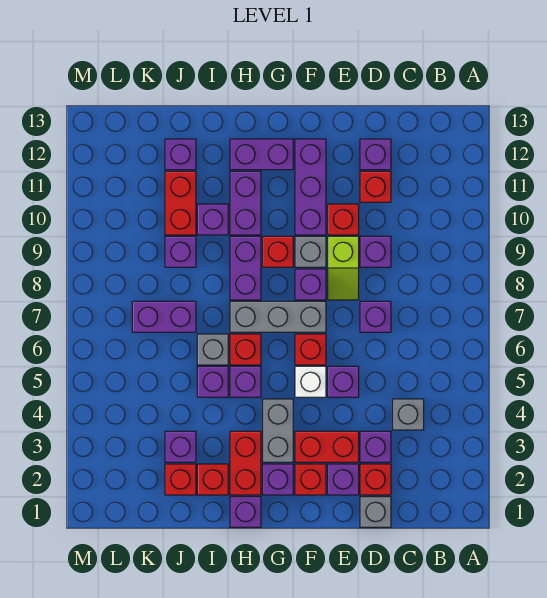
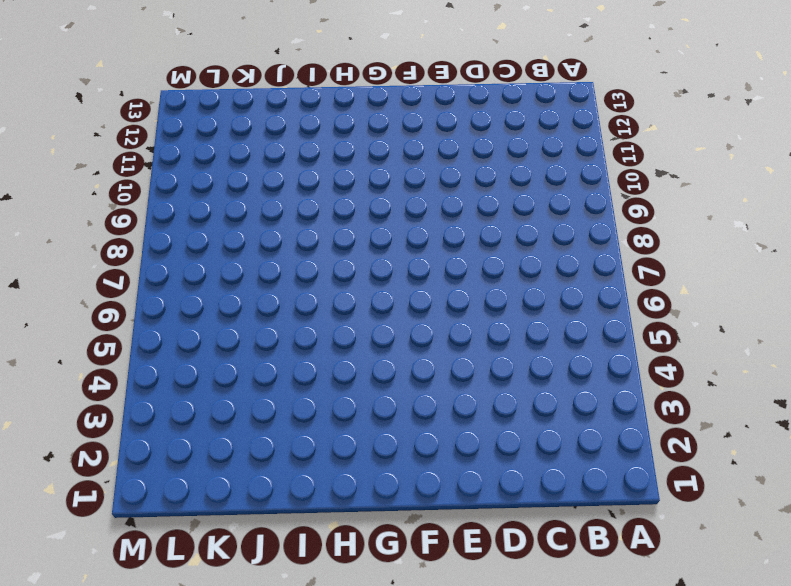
none -> grey brick C4 level 1
none -> grey brick D1 level 1
none -> red brick D2 level 1
none -> purple brick D3 level 1

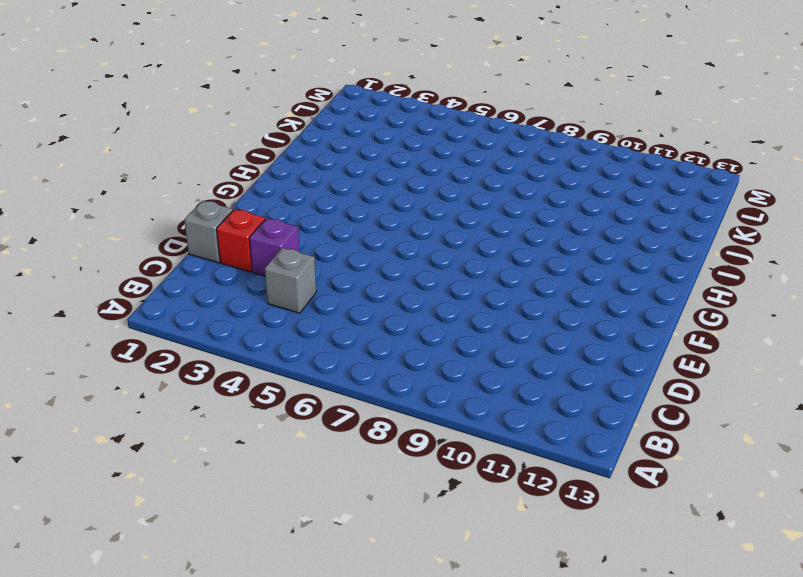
none -> purple brick D7 level 1
none -> purple brick D9 level 1
none -> red brick D11 level 1
none -> purple brick D12 level 1

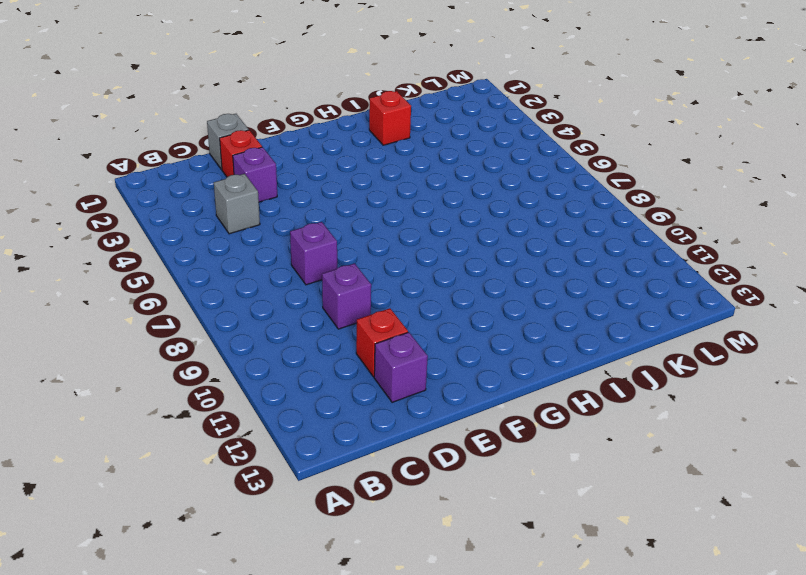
none -> purple brick E2 level 1
none -> red brick E3:F3 level 1
none -> purple brick E5 level 1
none -> lime slope E8:E9 level 1 top 9

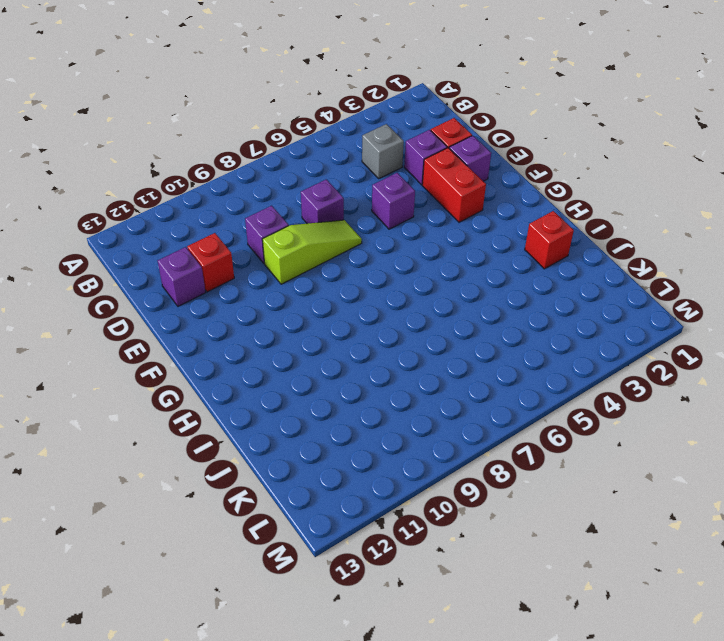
lime slope E7:E9 level 1 top 9 -> lime slope E8:E9 level 1 top 9
none -> grey brick D1 level 1
none -> red brick E10 level 1
none -> red brick F2 level 1
none -> white brick F5 level 1

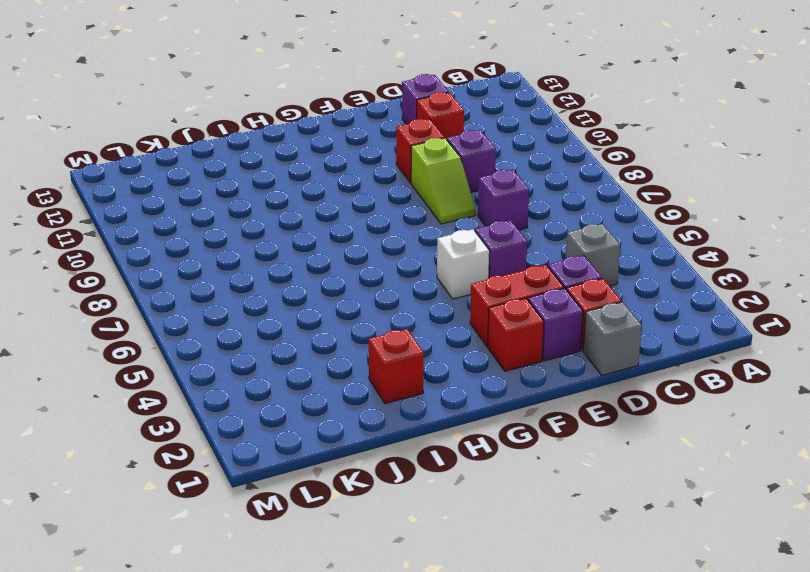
none -> red brick F6 level 1
none -> grey brick F7:H7 level 1
none -> purple brick F8 level 1
none -> grey brick F9 level 1

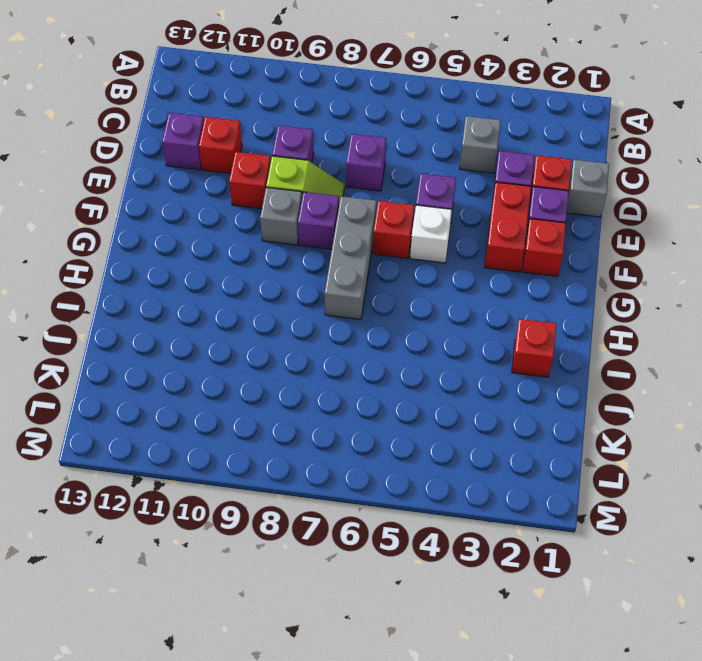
none -> purple brick F10:F12 level 1
none -> purple brick G2 level 1
none -> grey brick G3:G4 level 1
none -> red brick G9 level 1

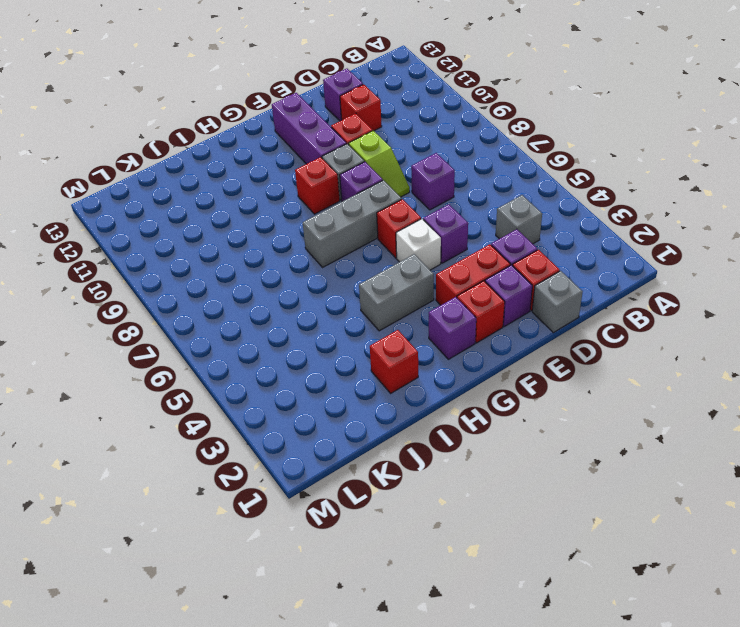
grey brick G4:H4 level 1 -> grey brick G3:G4 level 1
none -> purple brick D9 level 1
none -> purple brick G12:H12 level 1
none -> purple brick H1 level 1
none -> red brick H2:H3 level 1

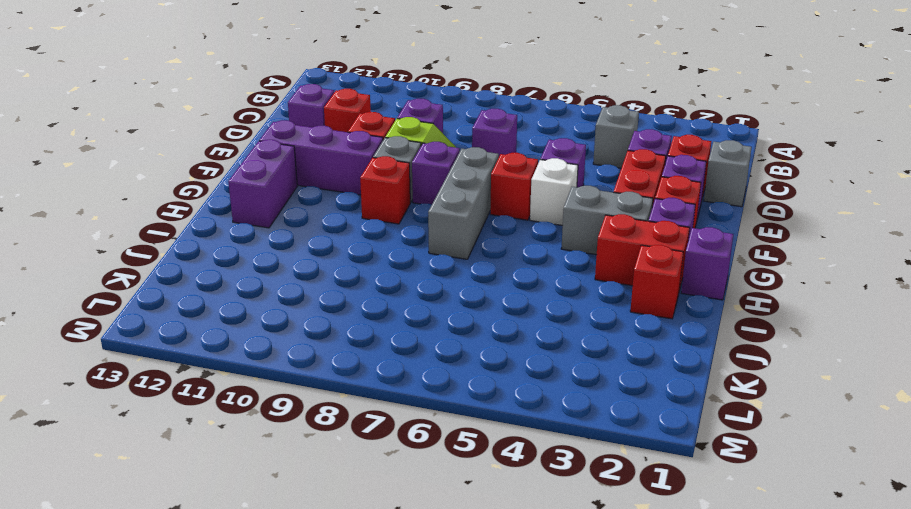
none -> purple brick H5 level 1
none -> red brick H6 level 1
none -> purple brick H8:H9 level 1
none -> purple brick H10:H11 level 1

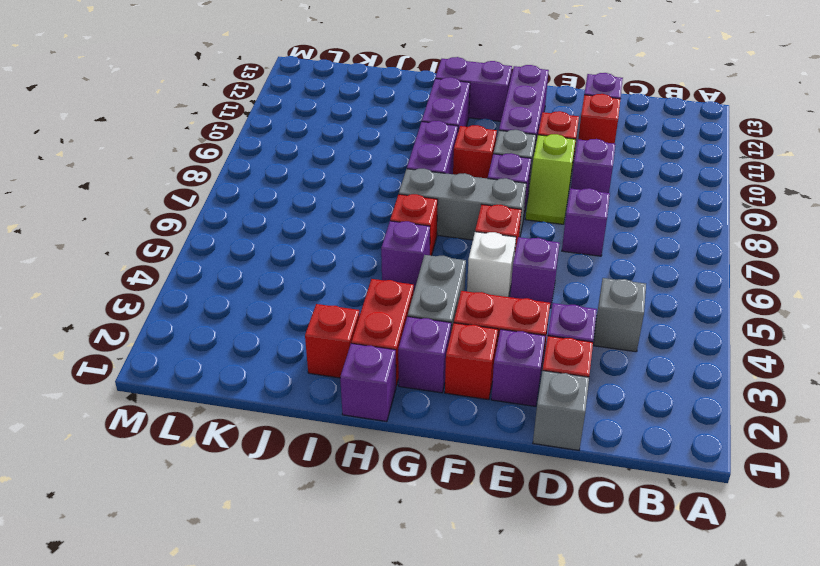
none -> purple brick I5 level 1
none -> grey brick I6 level 1
none -> purple brick I10 level 1
none -> red brick J2 level 1

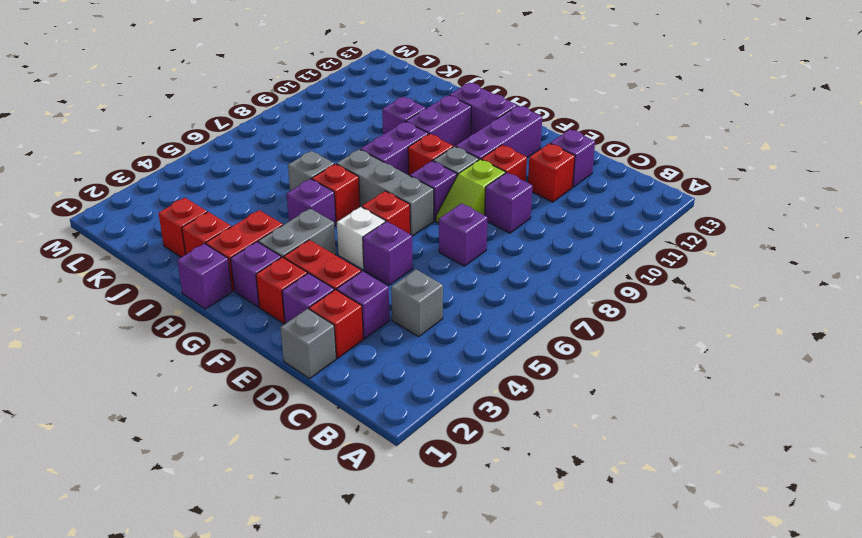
none -> purple brick I5 level 1
none -> purple brick J3 level 1
none -> purple brick J7:K7 level 1
none -> purple brick J9 level 1

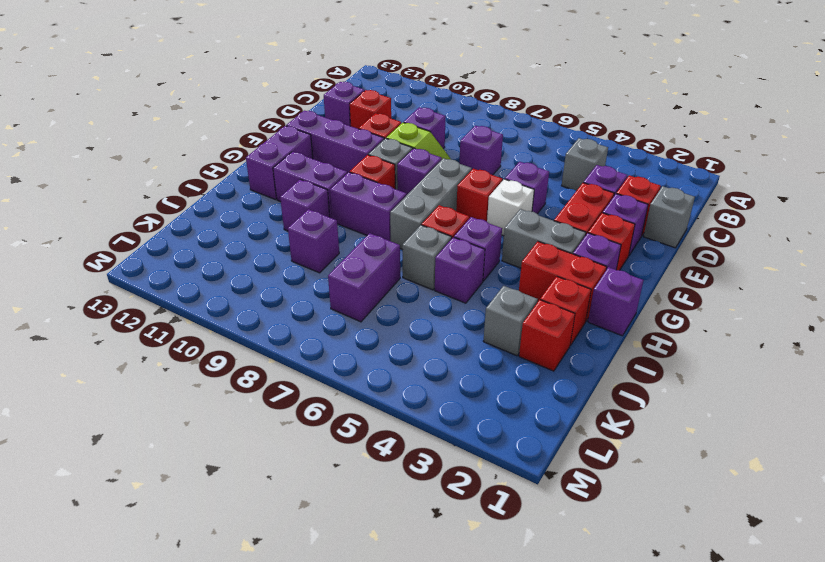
grey brick J3 level 1 -> purple brick J3 level 1
none -> red brick J10:J11 level 1
none -> purple brick J12 level 1

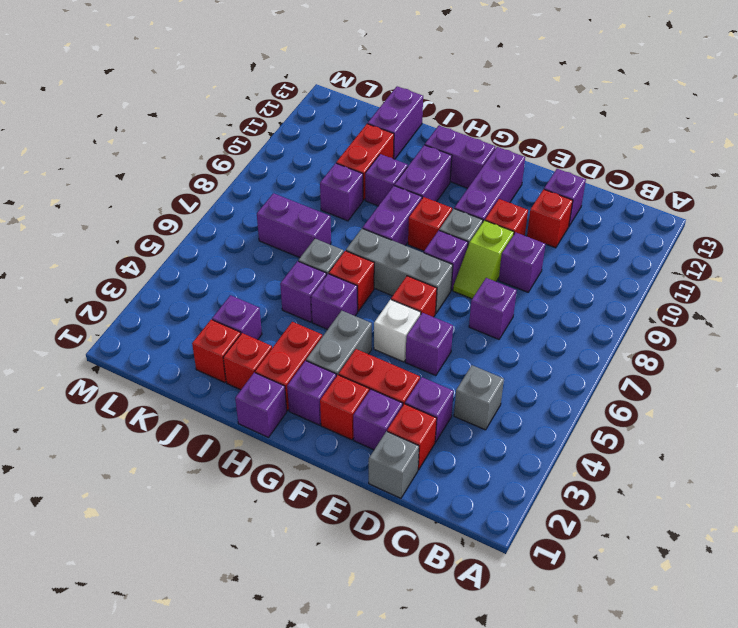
purple brick J12:J13 level 1 -> purple brick J12 level 1

